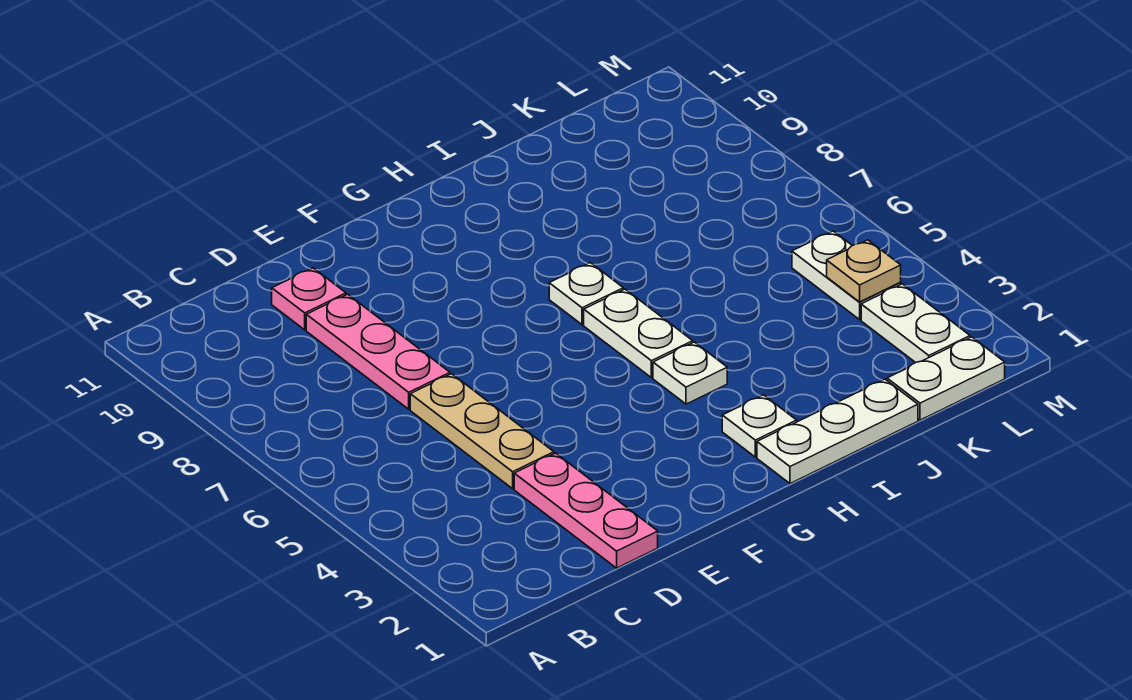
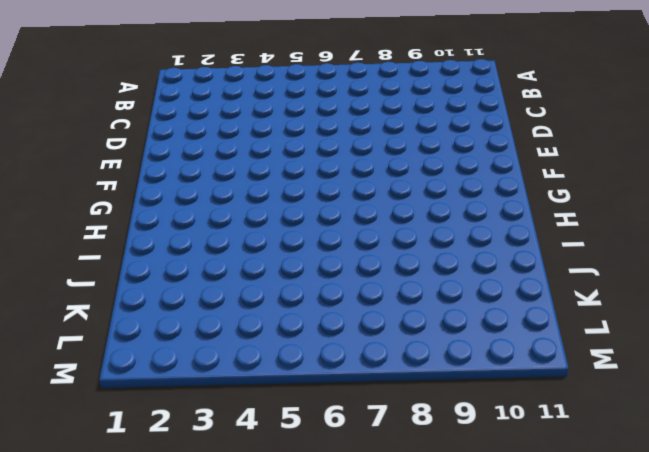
none -> pink plate D1:D3 level 1
none -> tan plate D4:D6 level 1
none -> pink plate D7:D9 level 1

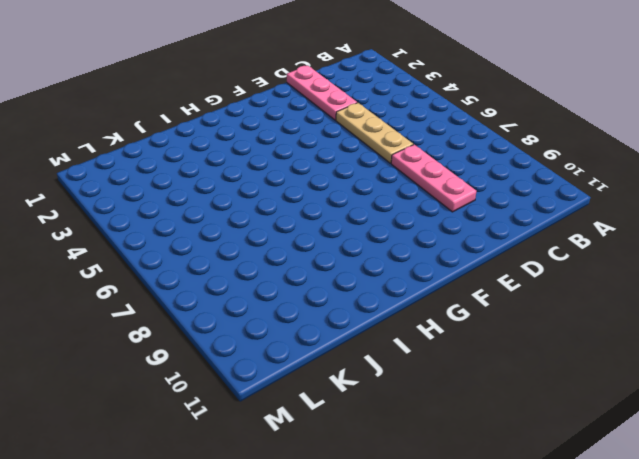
none -> pink plate D10 level 1
none -> white plate H1:J1 level 1
none -> white plate H2 level 1

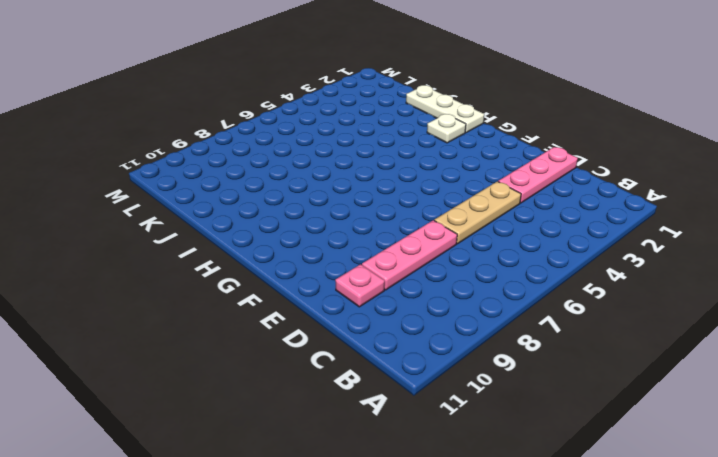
none -> white plate H4 level 1
none -> white plate H5:H6 level 1
none -> white plate H7 level 1

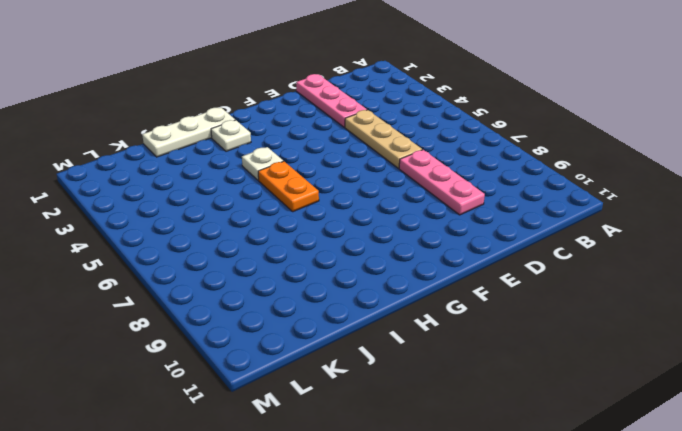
orange plate H5:H6 level 1 -> white plate H5:H6 level 1
none -> pink plate D10 level 1
none -> white plate H7 level 1
none -> white plate K1:L1 level 1

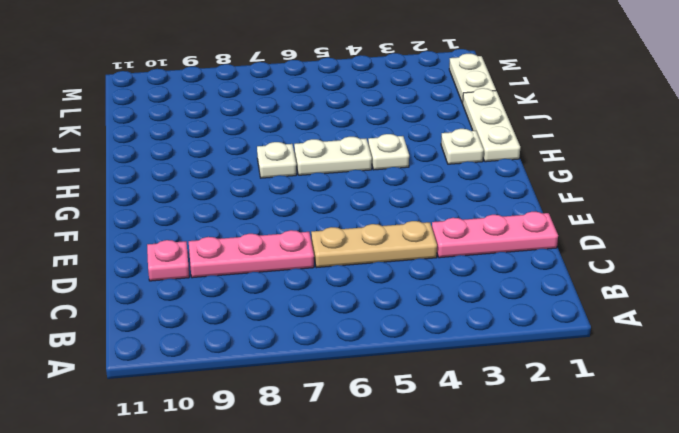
none -> white plate L2:L3 level 1
none -> white plate L4:L5 level 1
none -> tan plate L4 level 2

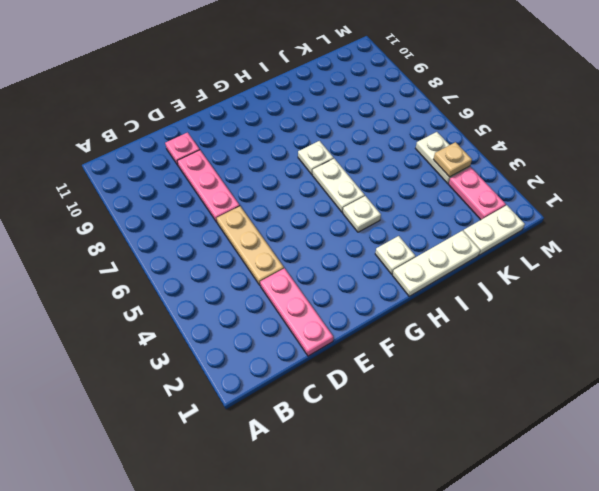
pink plate L2:L3 level 1 -> white plate L2:L3 level 1

